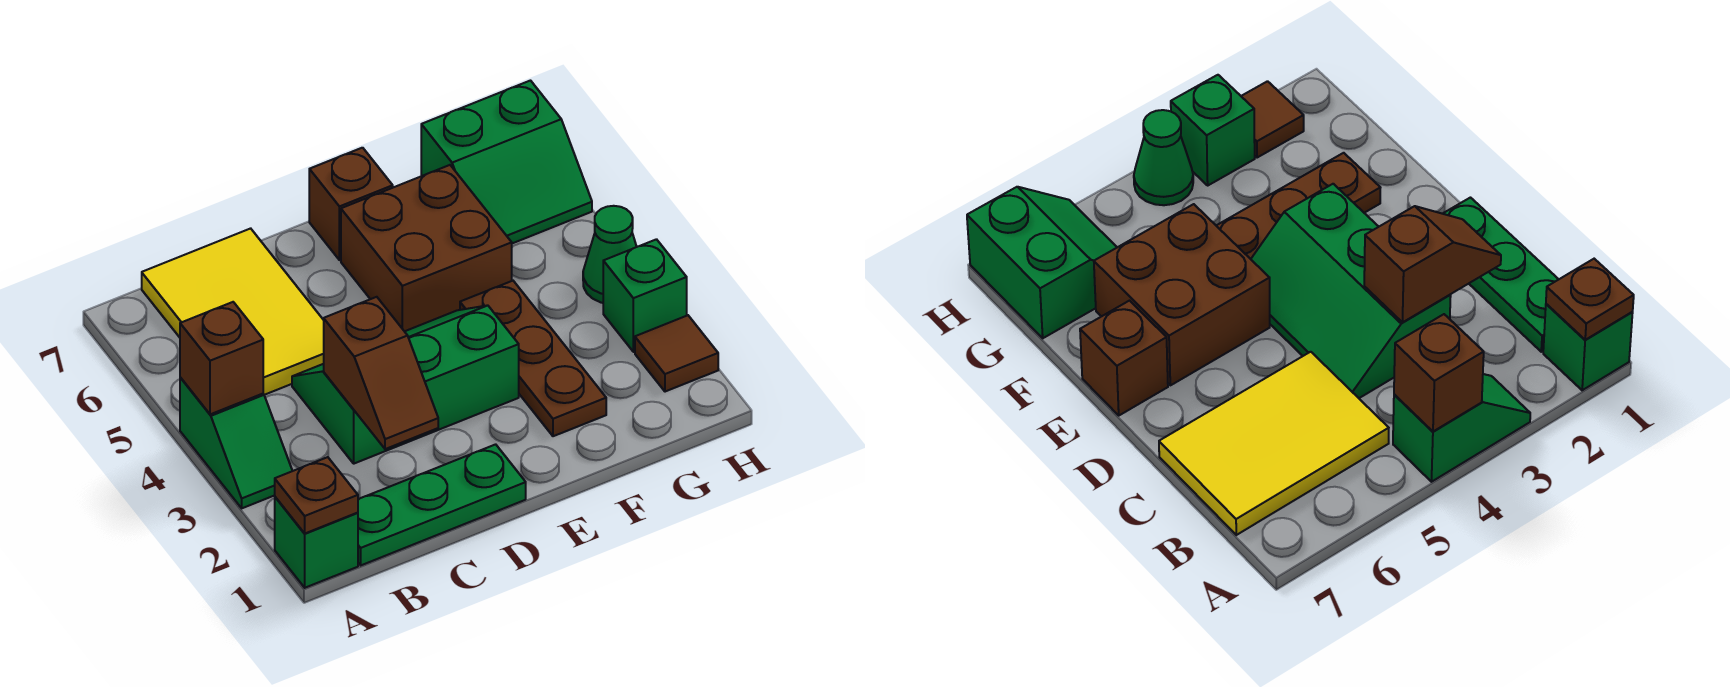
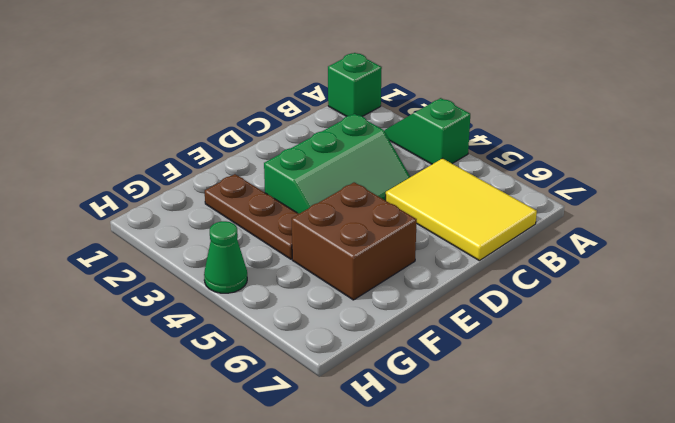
none -> green plate B1:D1 level 1
none -> brown brick E7 level 1
none -> green slope G6:H7 level 1 top 7

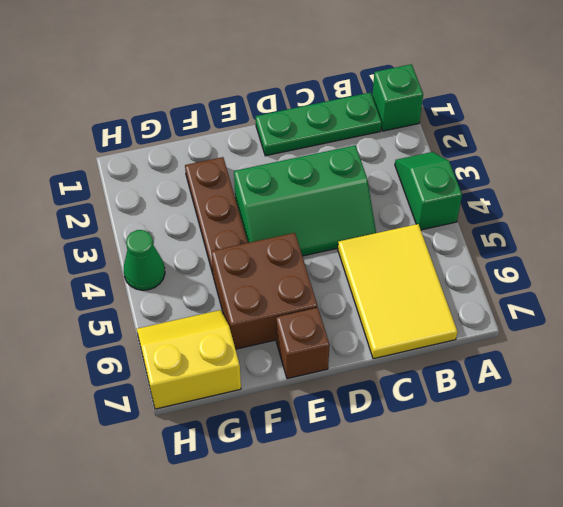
yellow slope G6:H7 level 1 top 7 -> green slope G6:H7 level 1 top 7
none -> brown tile H2 level 1
none -> green brick H3 level 1
none -> brown plate A1 level 2

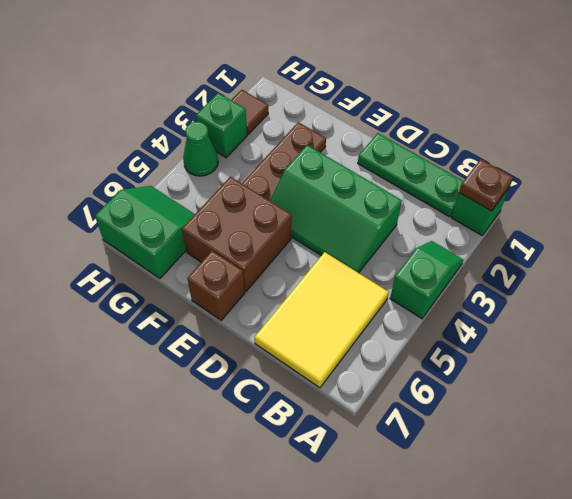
none -> brown brick A4 level 2
none -> brown slope C2:C3 level 2 top 3

